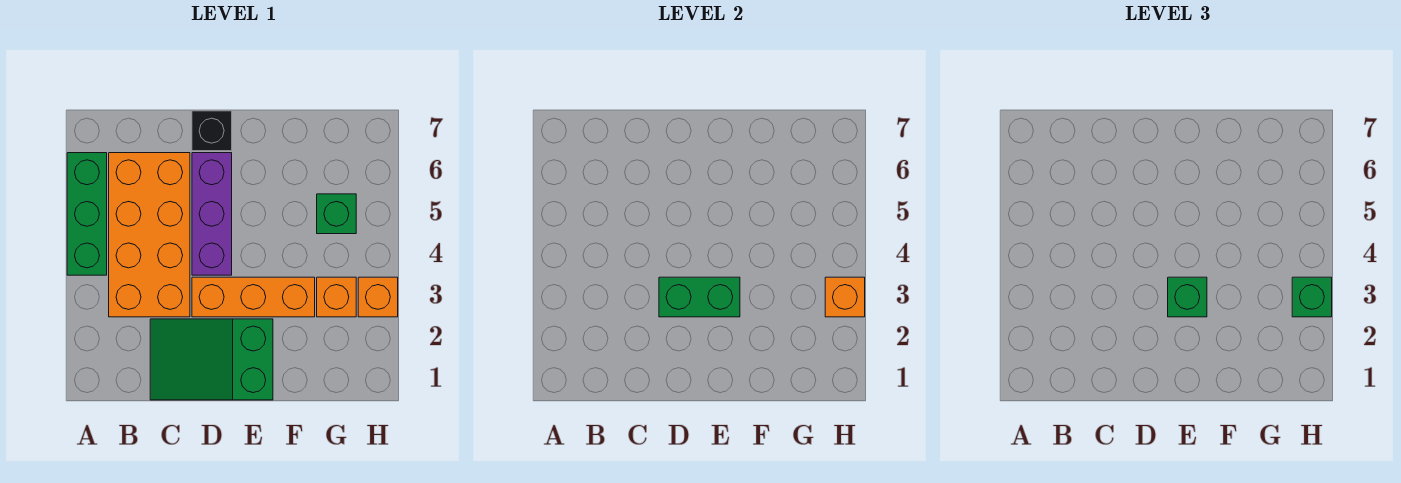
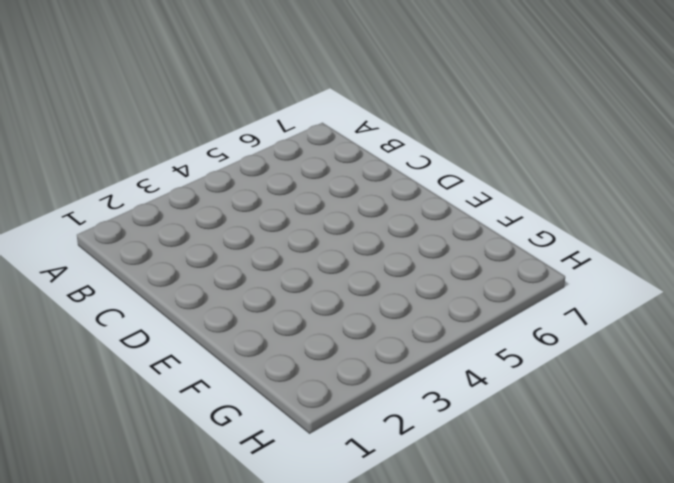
none -> green brick A4:A6 level 1
none -> orange brick B3:C6 level 1
none -> green slope C1:E2 level 1 top E

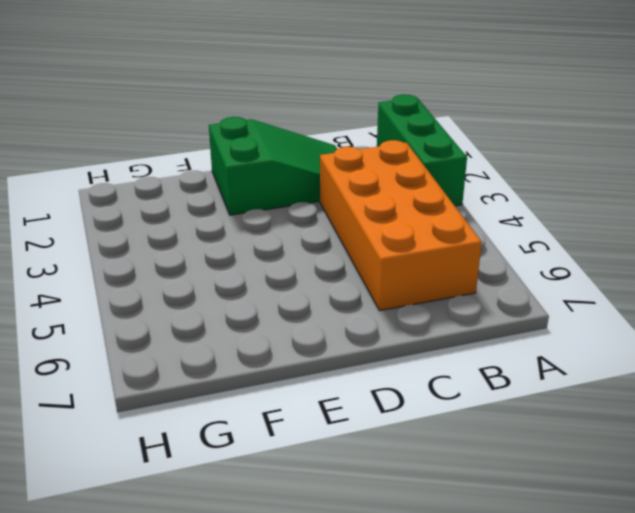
green brick A1:A3 level 1 -> green brick A4:A6 level 1
none -> orange brick D3:F3 level 1
none -> purple brick D4:D6 level 1
none -> black brick D7 level 1

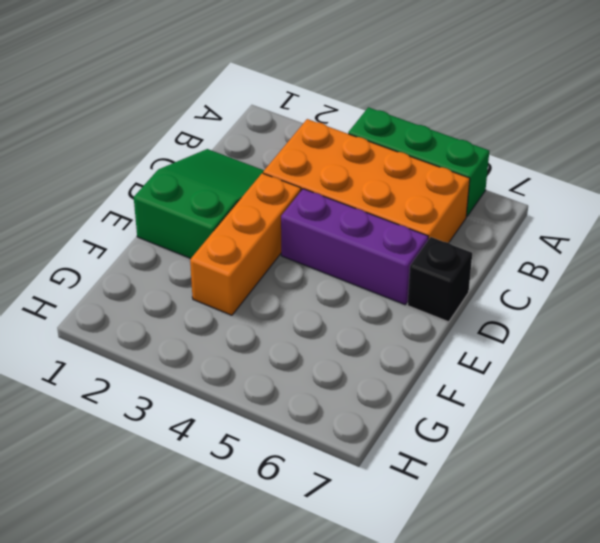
none -> orange brick G3 level 1
none -> green brick G5 level 1
none -> orange brick H3 level 1

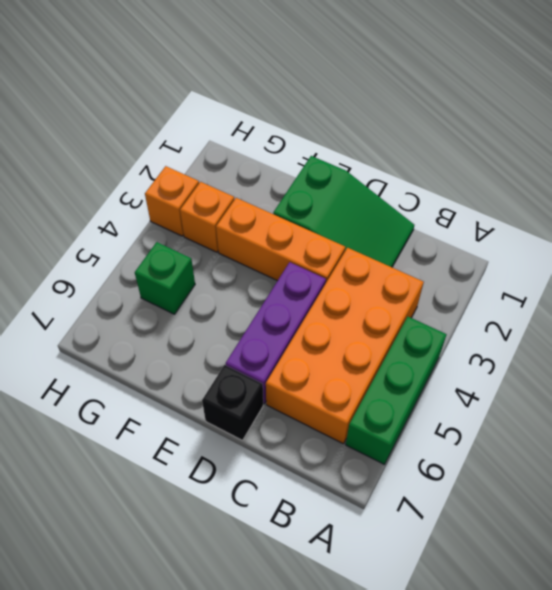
none -> green brick D3:E3 level 2
none -> orange brick H3 level 2
none -> green brick E3 level 3

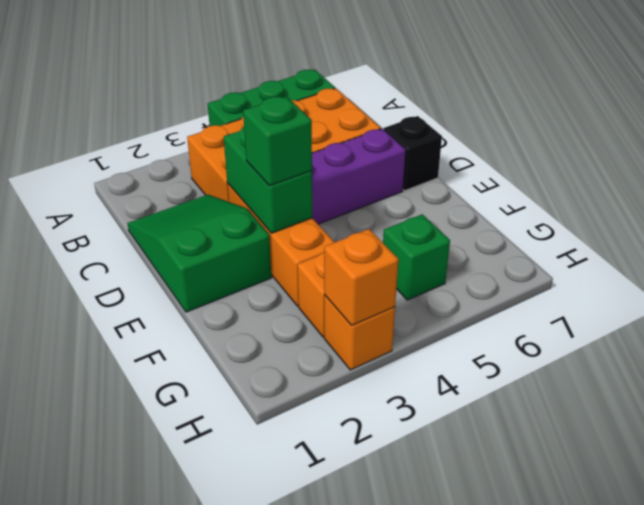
none -> green brick H3 level 3

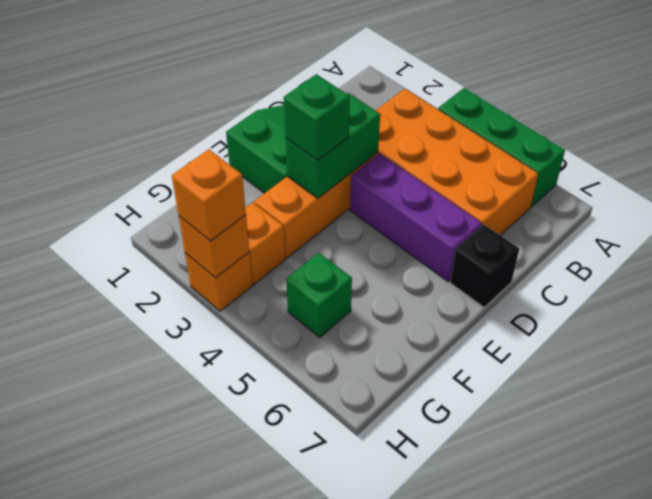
orange brick H3 level 3 -> green brick H3 level 3

